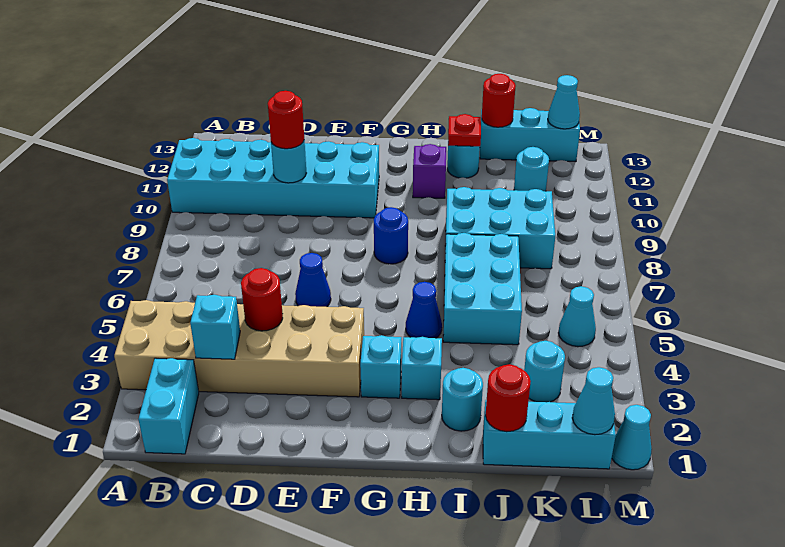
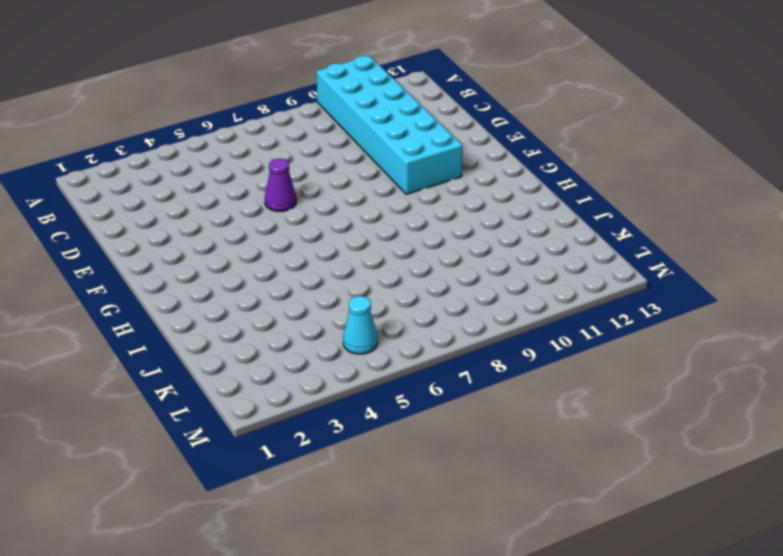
purple cone E6 level 1 -> blue cone E6 level 1
none -> tan brick A3:F4 level 1
none -> cyan brick B1:B2 level 1
none -> cyan brick G3 level 1

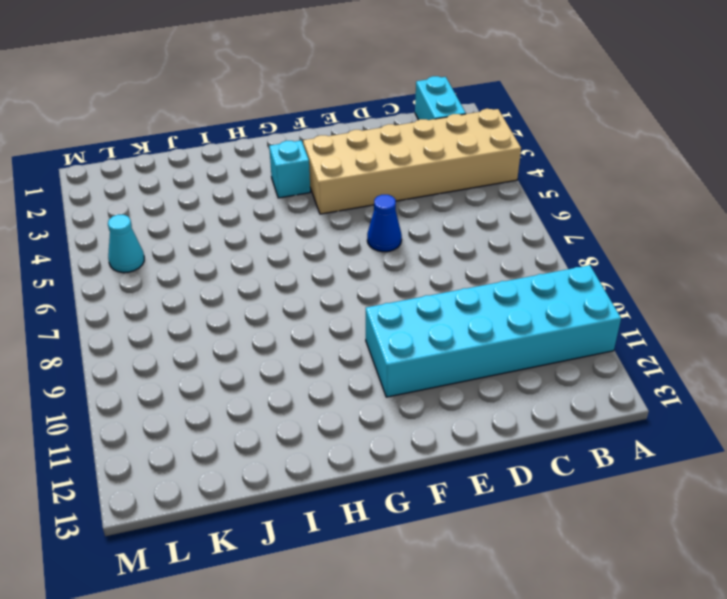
none -> blue round brick G8 level 1
none -> cyan brick H3 level 1
none -> blue cone H5 level 1

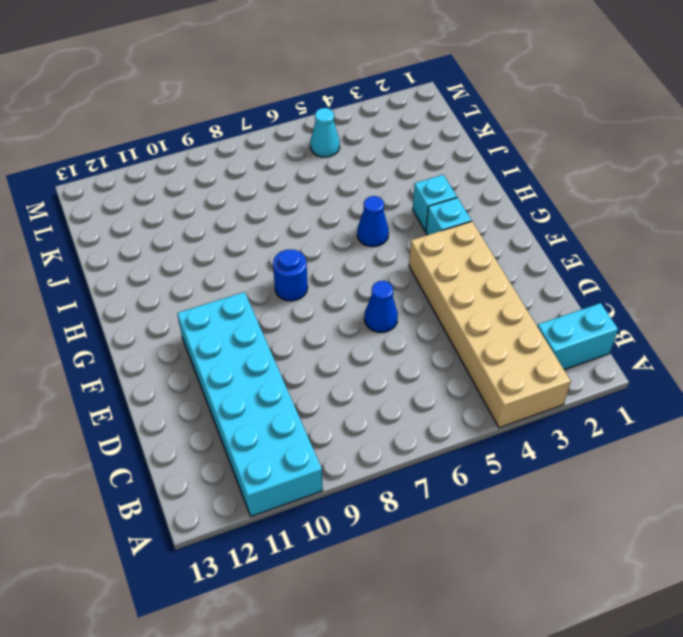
none -> purple brick H11 level 1
none -> cyan round brick I2 level 1
none -> cyan brick I5:J7 level 1

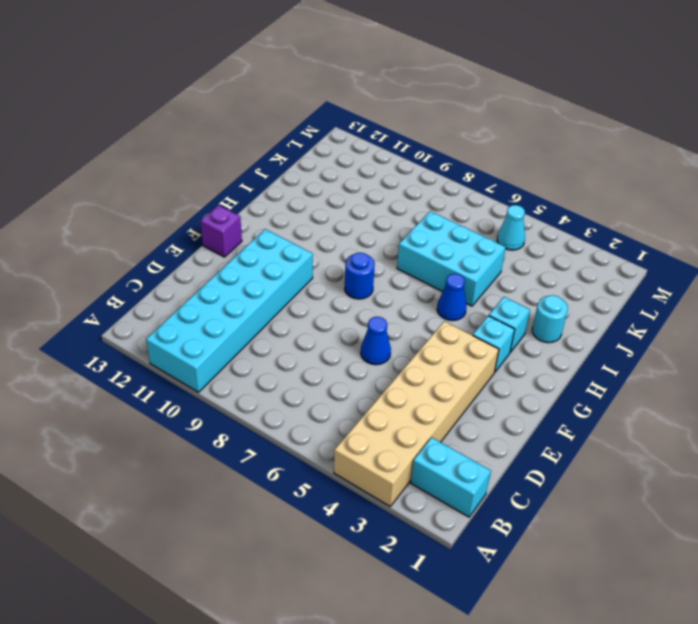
purple brick F13 level 1 -> purple brick H11 level 1
none -> cyan brick I8:K9 level 1
none -> cyan round brick I12 level 1
none -> cyan brick J1:L1 level 1

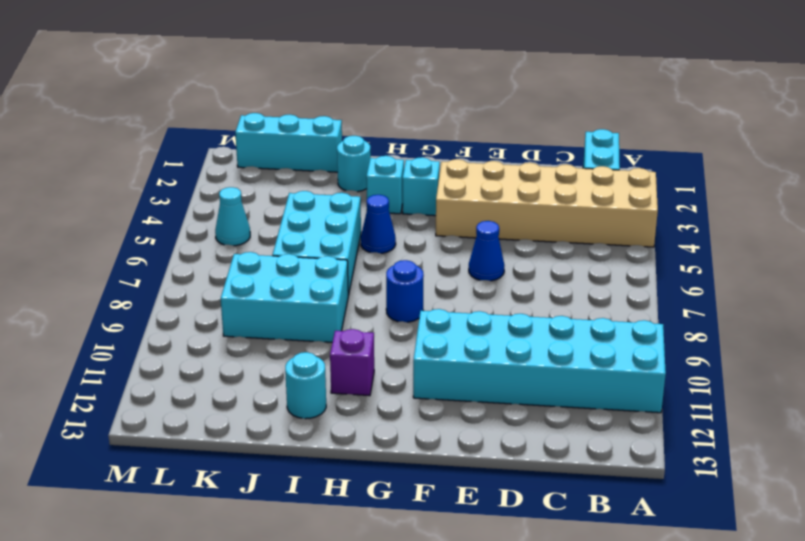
none -> cyan brick J13:L13 level 1
none -> cyan round brick K3 level 1
none -> cyan round brick K11 level 1

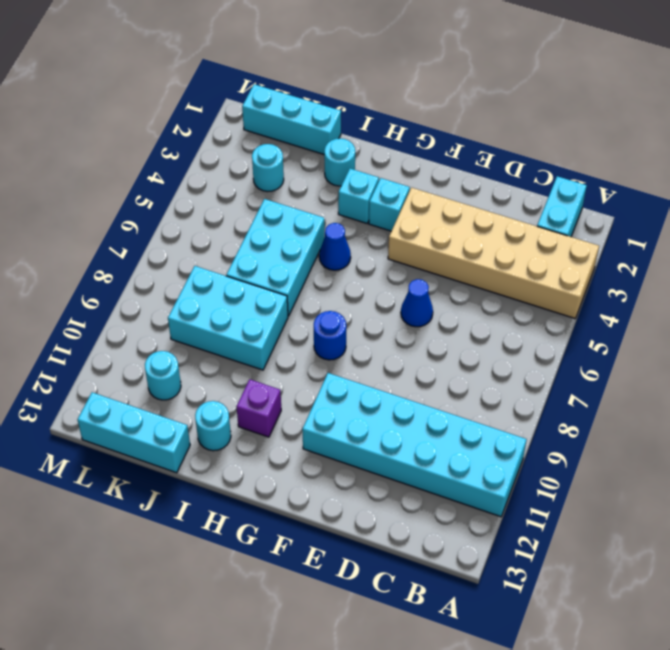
none -> cyan cone L5 level 1
none -> cyan cone M1 level 1
none -> cyan brick C3 level 2

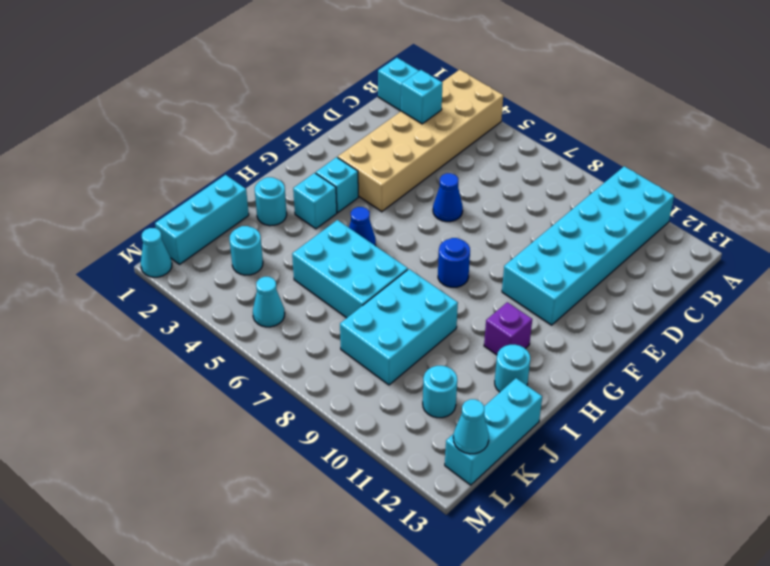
none -> red round brick D4 level 2
none -> cyan round brick D10 level 2
none -> red plate I12 level 2

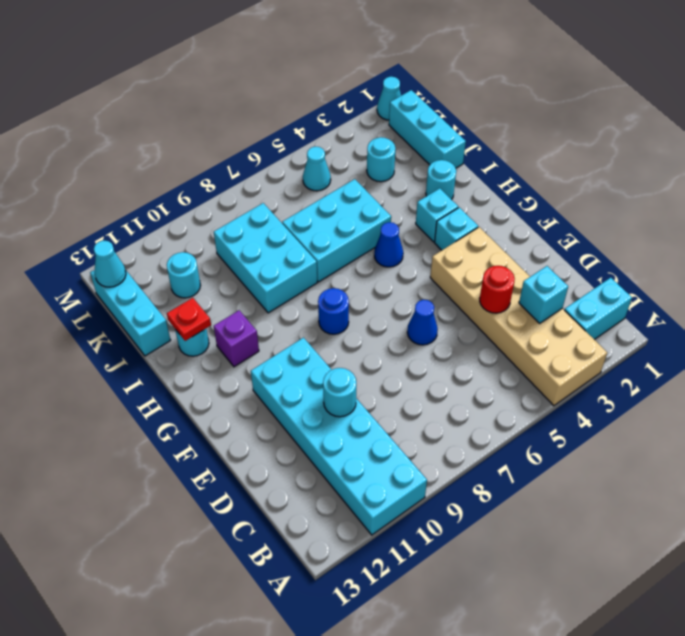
none -> red round brick J1 level 2
none -> red round brick J13 level 2
none -> cyan cone L1 level 2

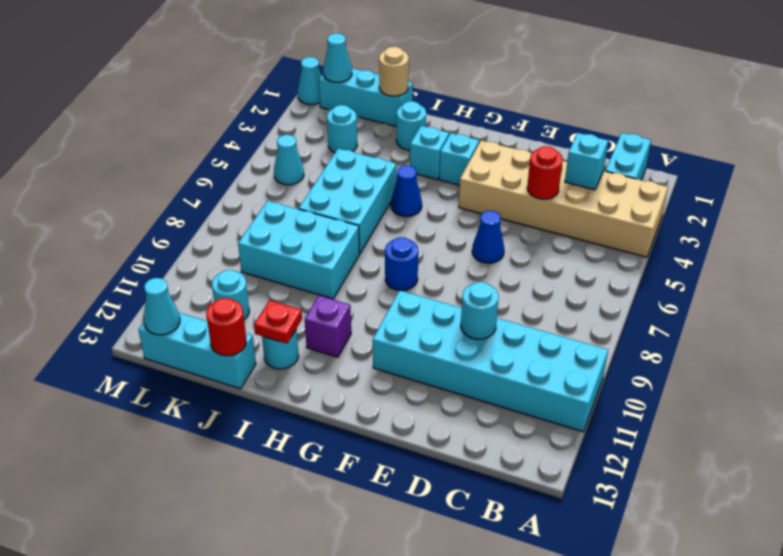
tan round brick J1 level 2 -> red round brick J1 level 2
none -> red round brick D10 level 3

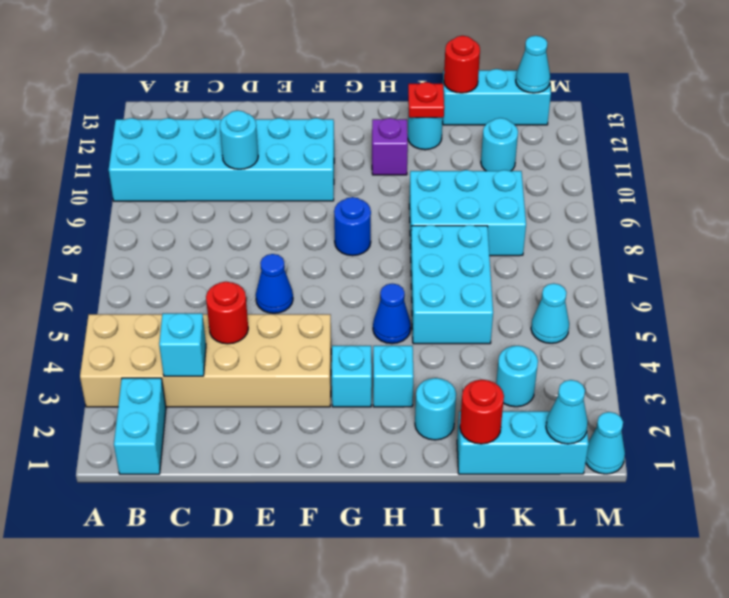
none -> red round brick D10 level 3

